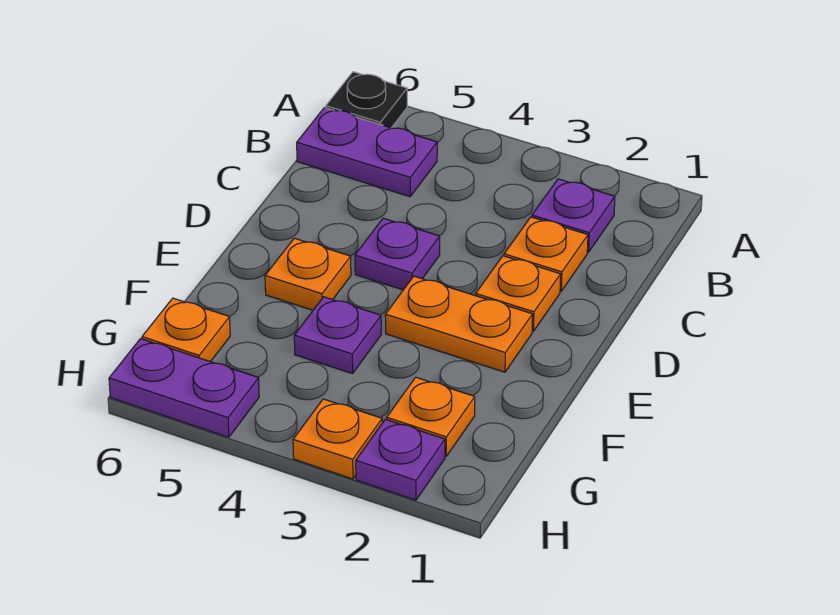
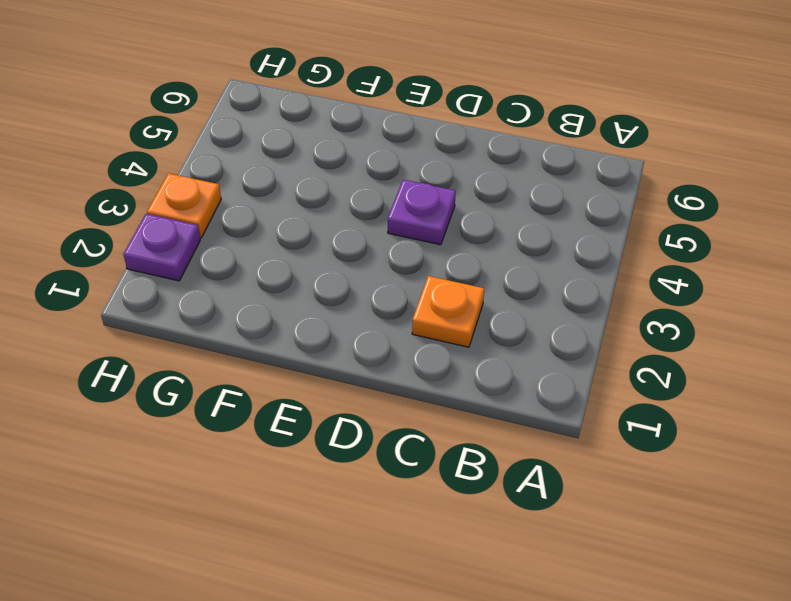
none -> black plate A6 level 1
none -> purple plate B2 level 1
none -> purple plate B5:B6 level 1

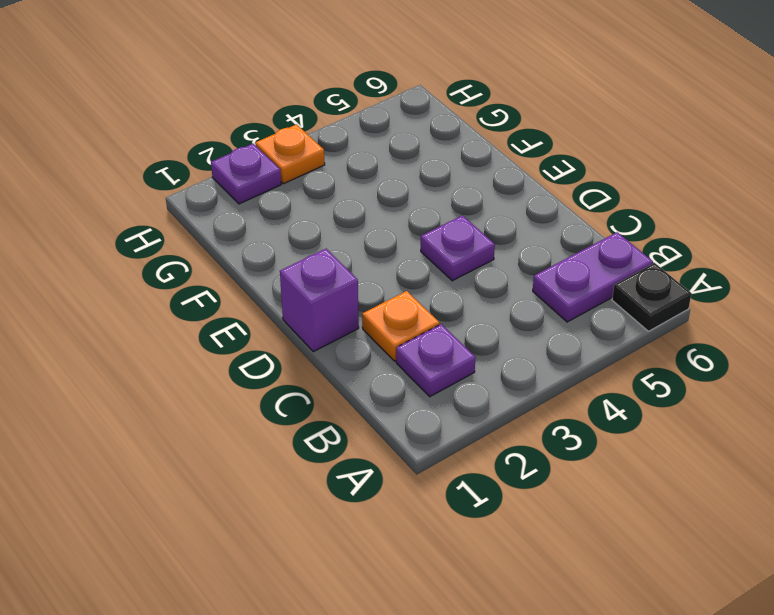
purple brick D1 level 1 -> none
none -> orange plate D2 level 1
none -> orange plate E2:E3 level 1
none -> orange plate E5 level 1

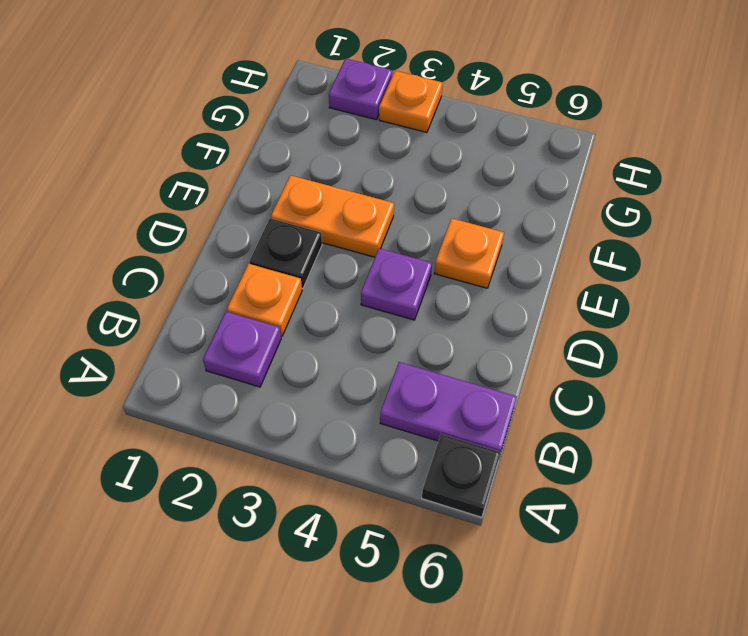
black plate D2 level 1 -> orange plate D2 level 1
none -> purple plate F4 level 1
none -> orange plate G2 level 1
none -> orange plate G6 level 1

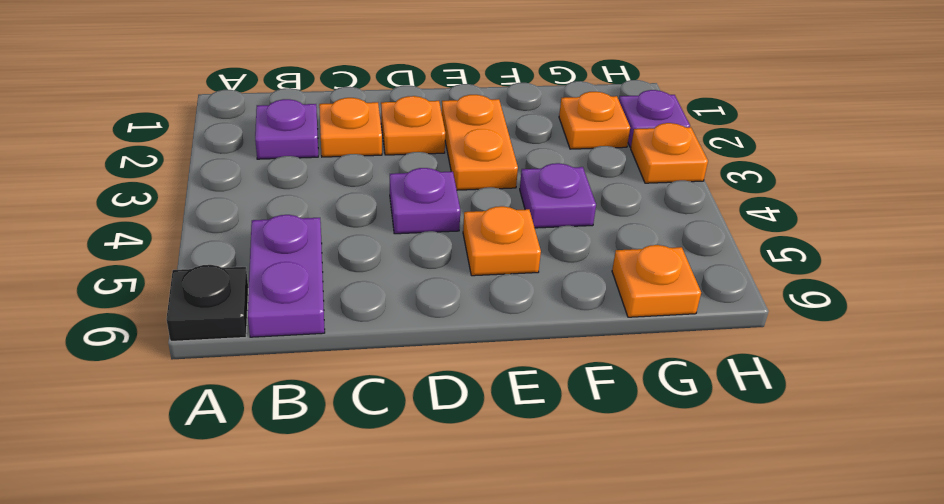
none -> purple plate H5:H6 level 1

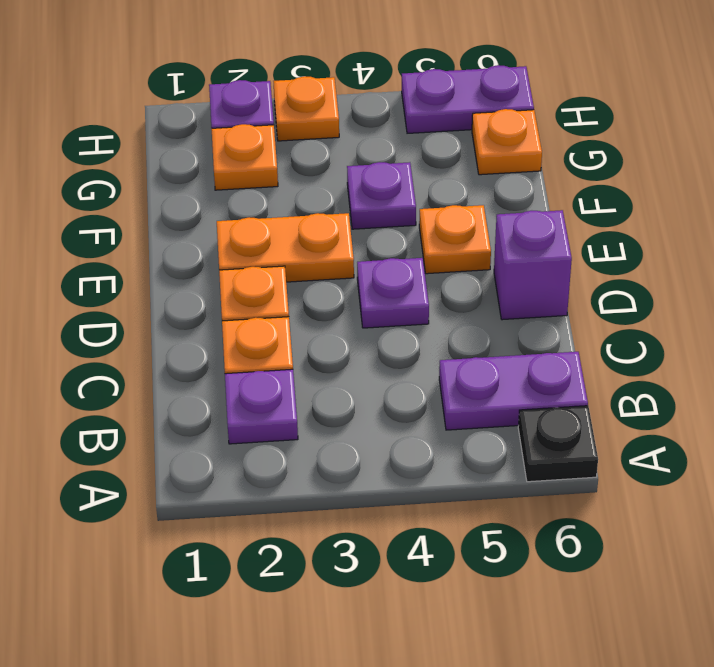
purple brick D6 level 1 -> none

